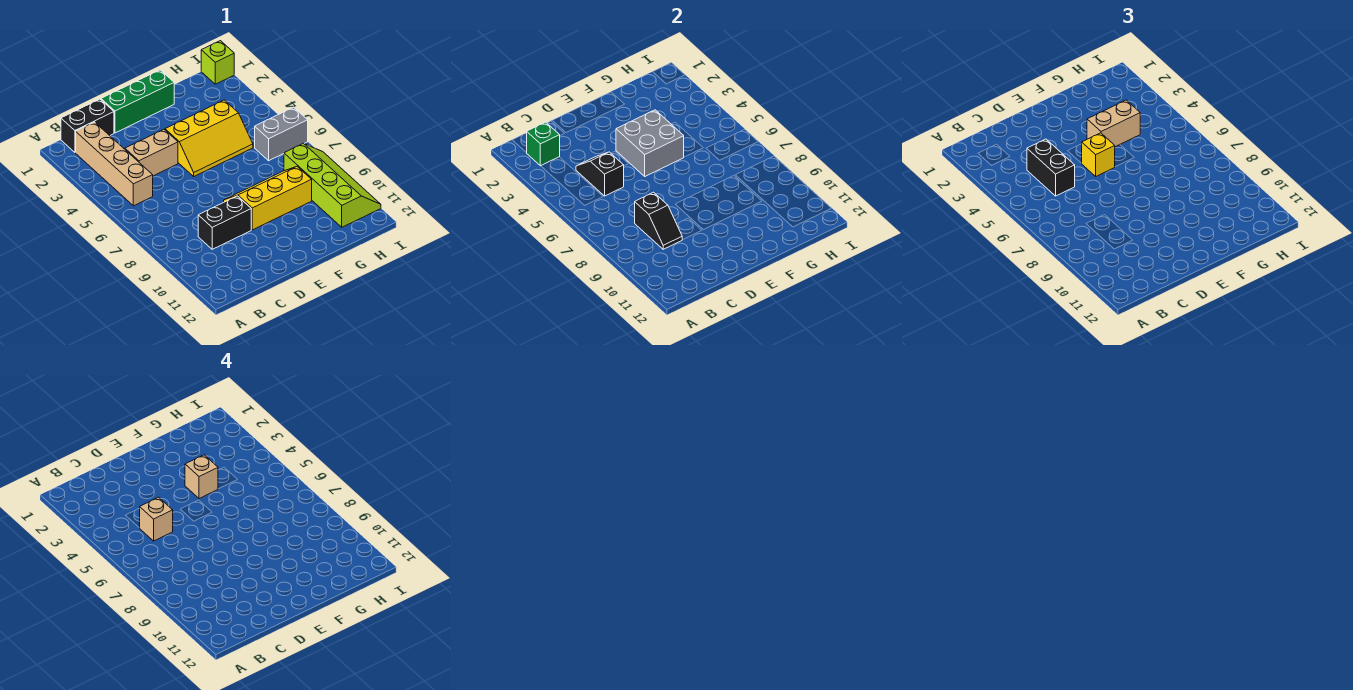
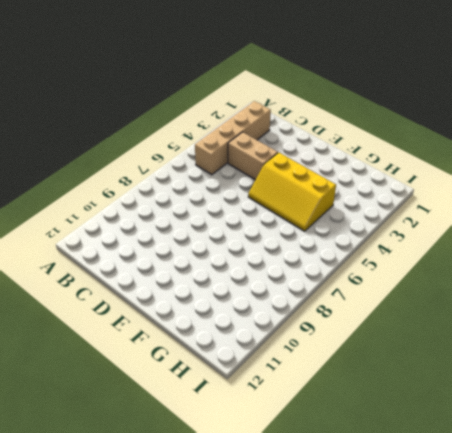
none -> black brick B1:C1 level 1
none -> black brick C9:D9 level 1
none -> green brick D1:F1 level 1

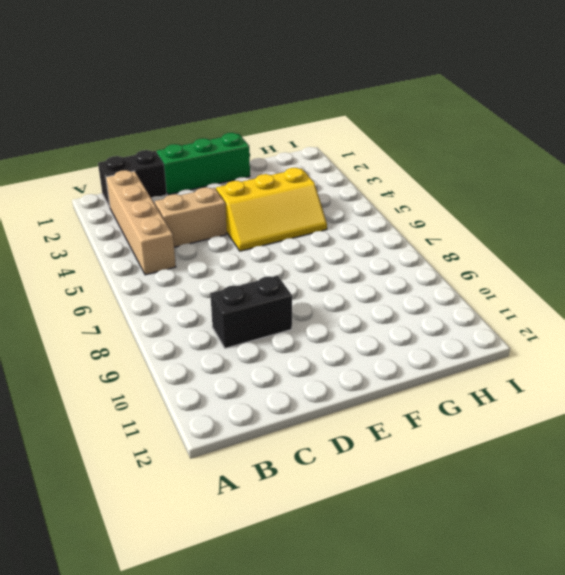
none -> yellow slope E8:G9 level 1 top 9
none -> grey brick H6:I6 level 1
none -> lime slope H8:I11 level 1 top H

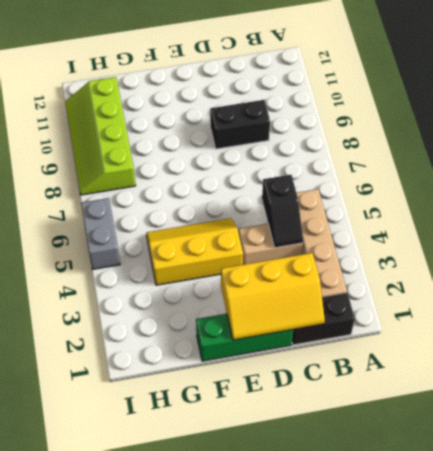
yellow slope C1:E2 level 2 top 2 -> yellow slope E8:G9 level 1 top 9
grey brick I5:I6 level 1 -> grey brick H6:I6 level 1
none -> lime brick I1 level 1
none -> green brick B2 level 2
none -> black slope C8:C9 level 2 top 8

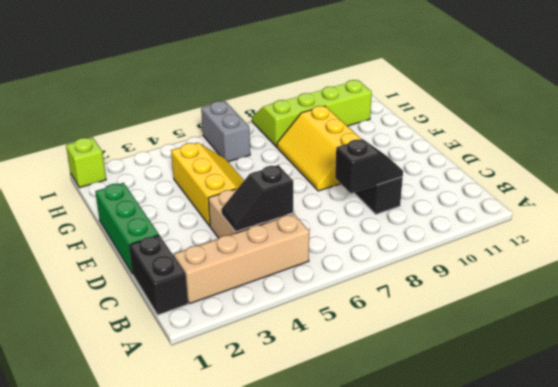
none -> green brick B2 level 2
none -> grey brick E4:F5 level 2
none -> black brick C4:C5 level 3

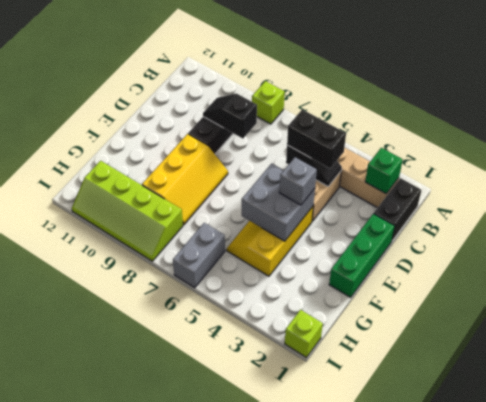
lime brick A8 level 1 -> none
grey brick E4 level 3 -> none
none -> yellow brick E5 level 3
none -> tan brick F4:G4 level 3
none -> tan brick C5 level 4

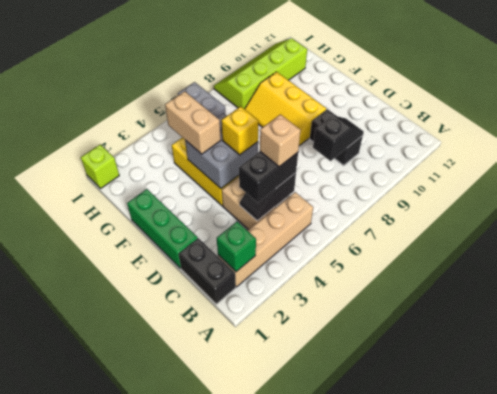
none -> tan brick F4 level 4

